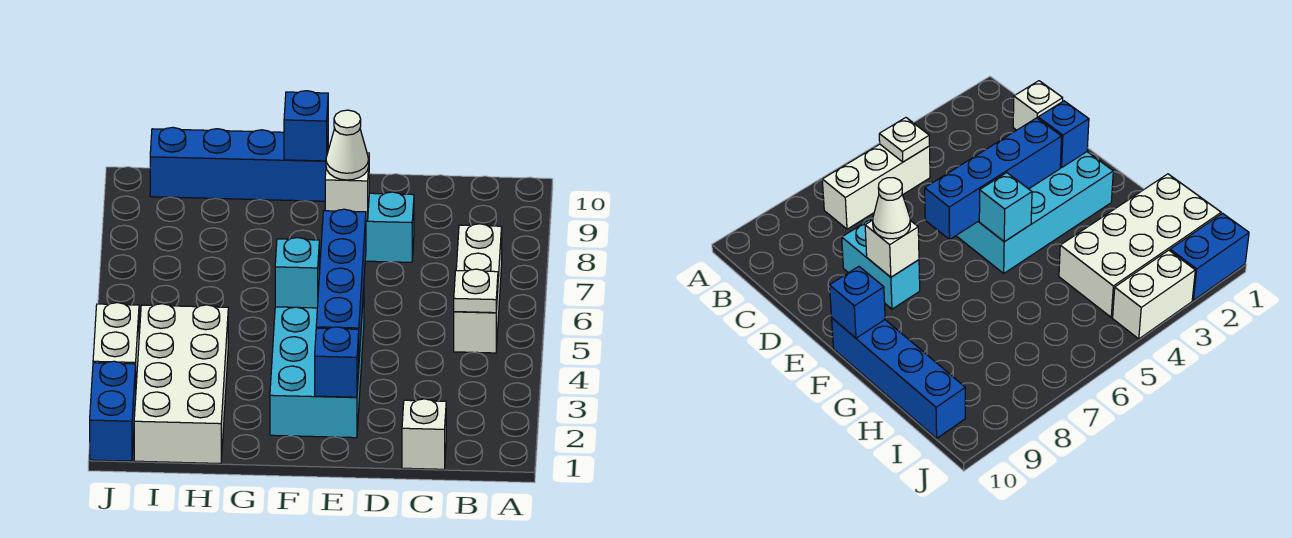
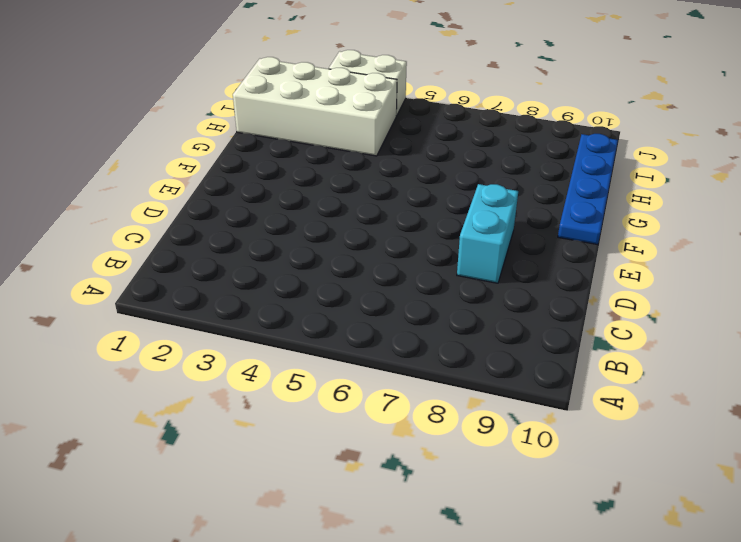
blue plate F10:I10 level 1 -> blue brick F10:I10 level 1
none -> white brick B5:B7 level 1
none -> white brick C1 level 1
none -> cyan brick E2:F5 level 1

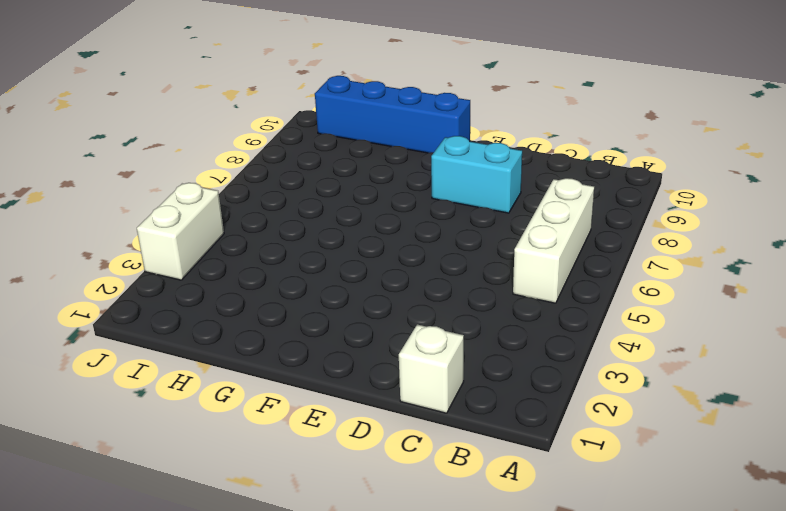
none -> cyan brick E2:F5 level 1
none -> white brick H1:I4 level 1
none -> blue brick J1:J2 level 1

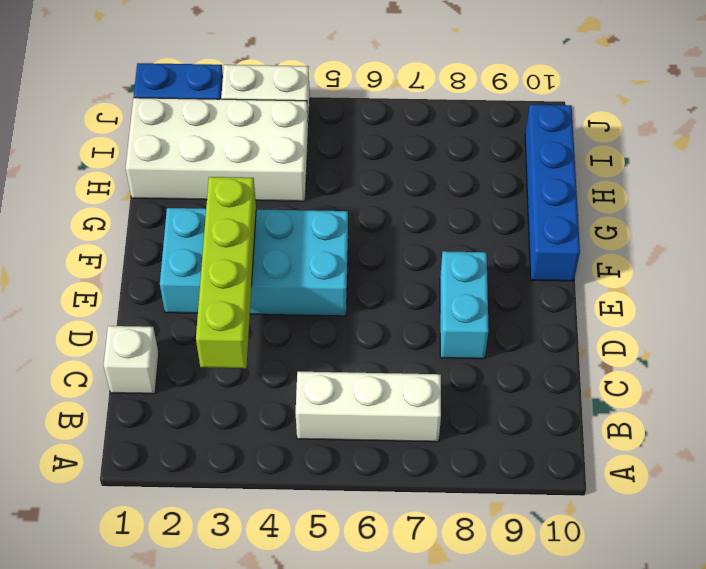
lime brick C3:F3 level 2 -> blue brick E3:E6 level 2
none -> white plate B5 level 2
none -> blue brick E2 level 2
none -> white brick E8 level 2

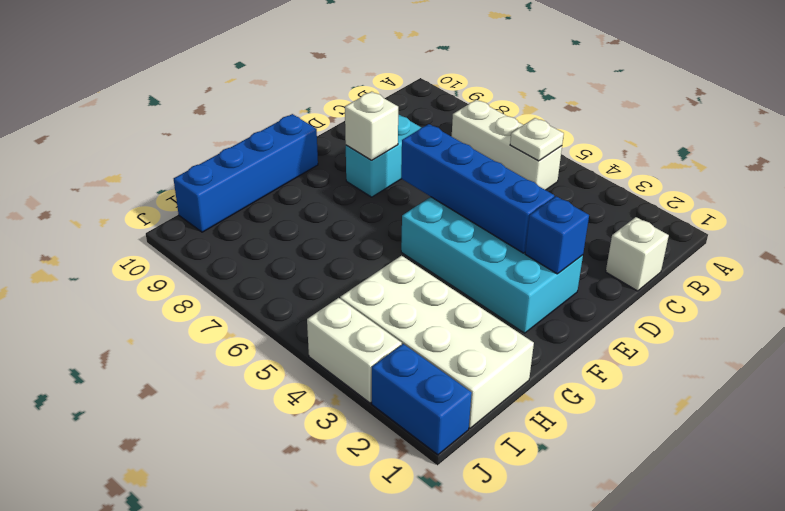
none -> cyan brick F5 level 2
none -> blue brick F10 level 2
none -> white cone E8 level 3

